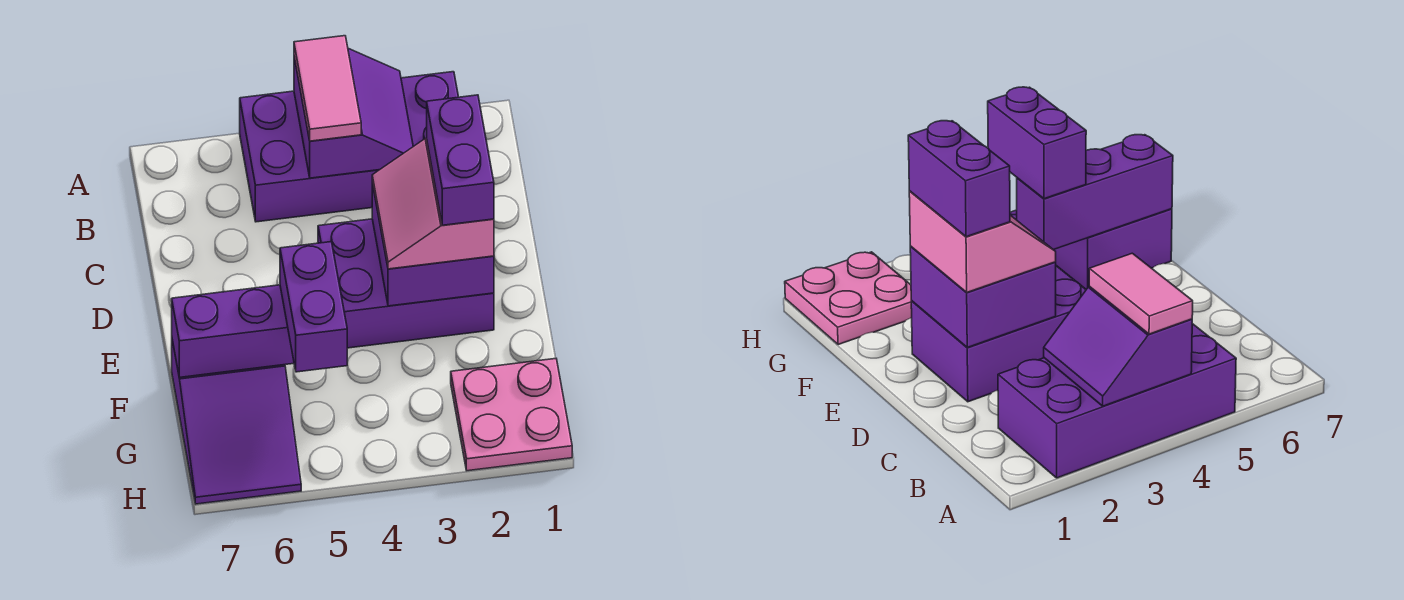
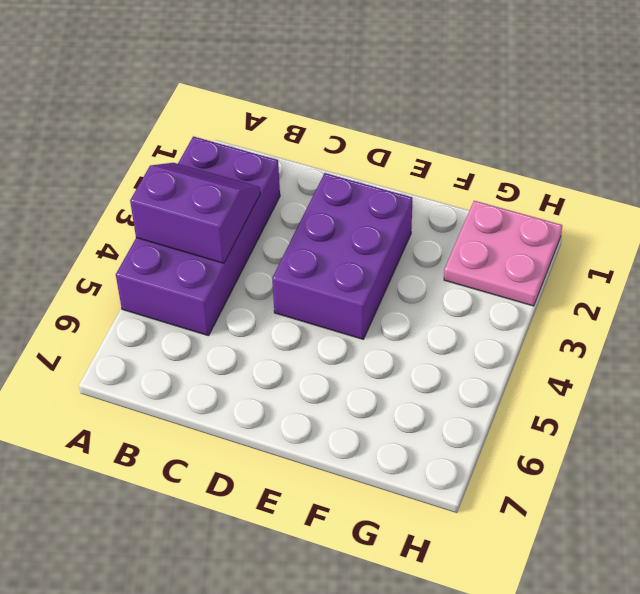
none -> purple slope F6:H7 level 1 top F
none -> purple brick D2:E3 level 2

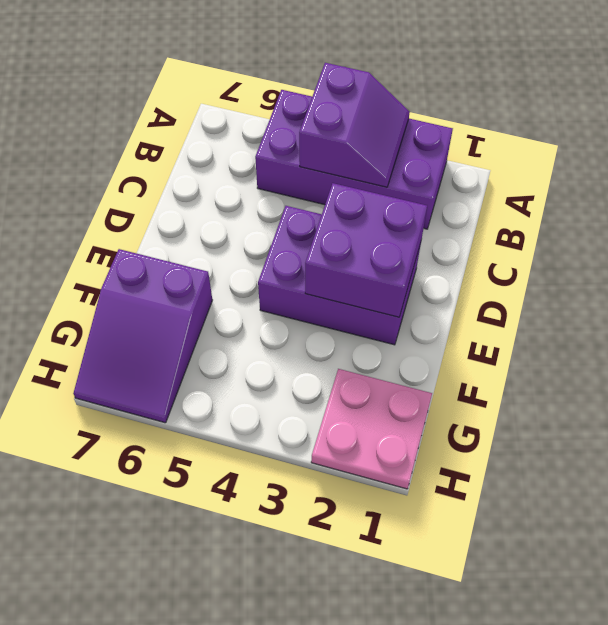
none -> purple brick F5:F7 level 2
none -> pink tile A4:B4 level 3

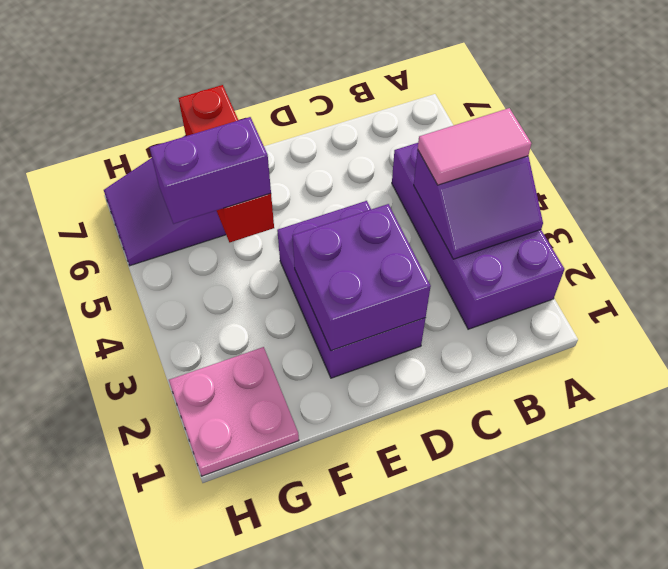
red brick F5:F7 level 2 -> purple brick F5:F7 level 2
none -> pink slope D2:E3 level 3 top 2
none -> purple brick D2:E2 level 4

